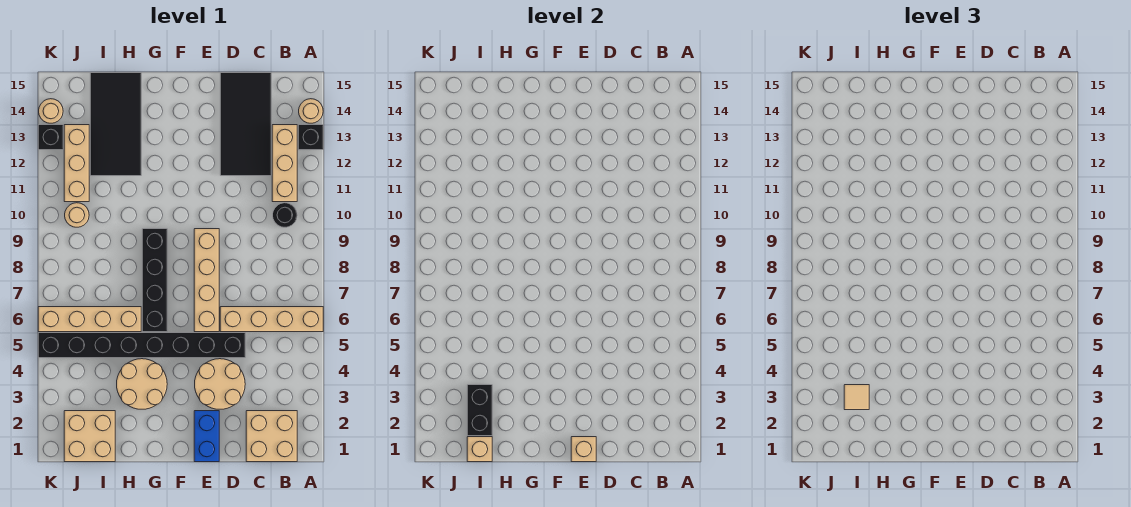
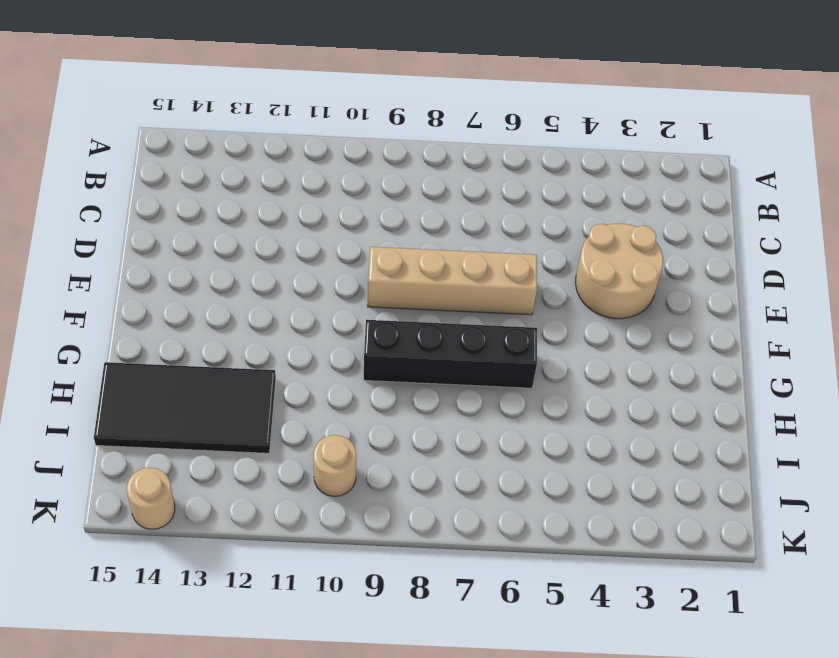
none -> tan brick A6:D6 level 1
none -> black brick A13 level 1
none -> tan round brick A14 level 1

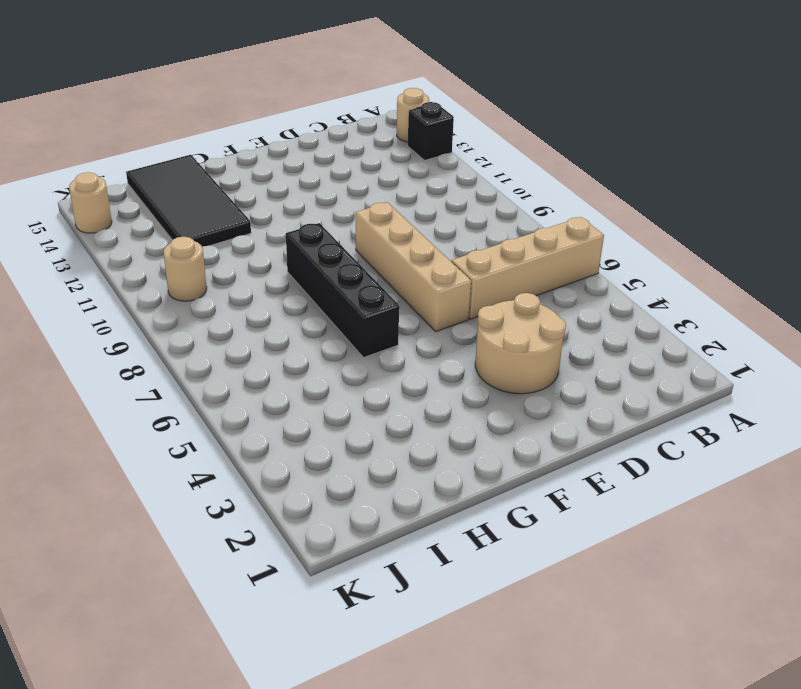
none -> tan brick B1:C2 level 1
none -> black round brick B10 level 1
none -> tan brick B11:B13 level 1

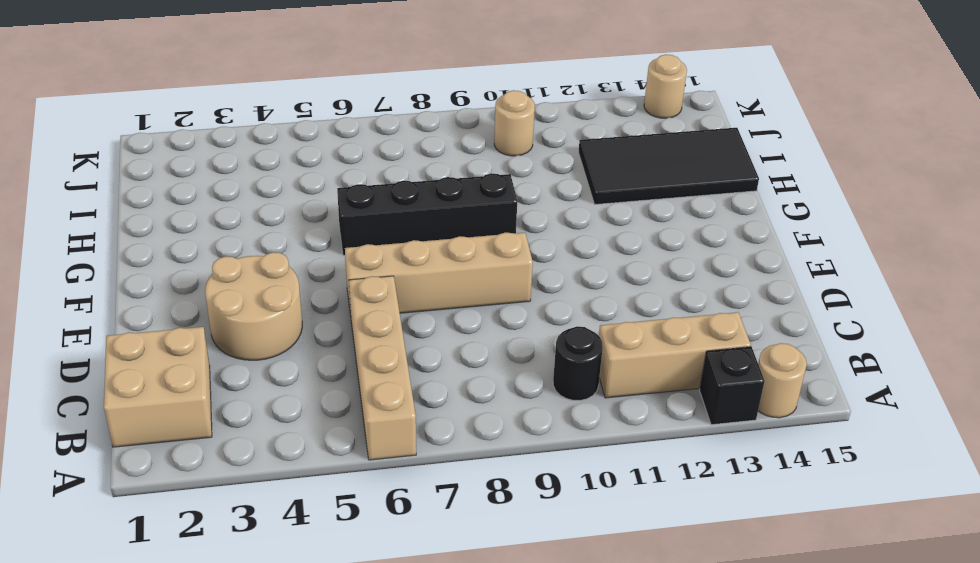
none -> black tile C12:D15 level 1
none -> black brick D5:K5 level 1
none -> blue brick E1:E2 level 1

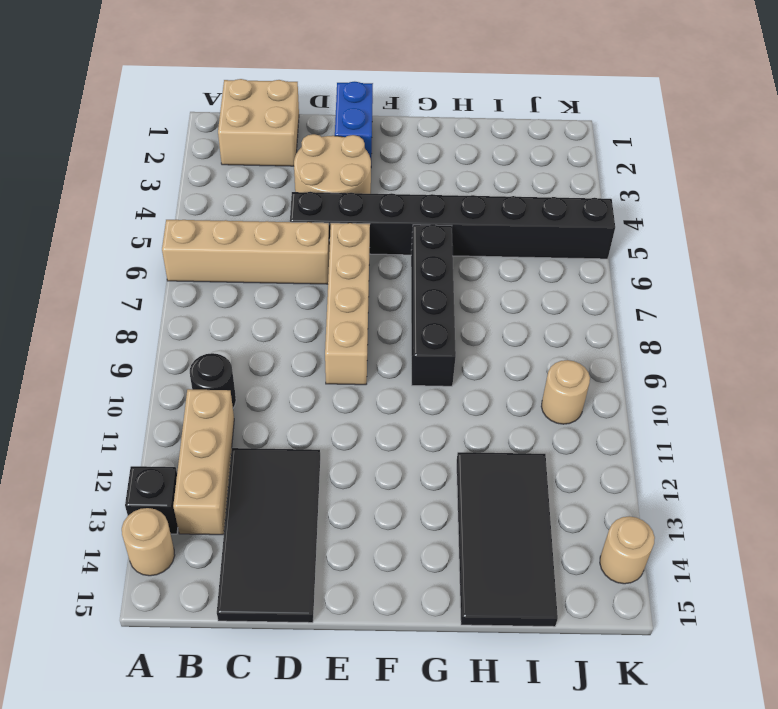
none -> tan round brick G3:H4 level 1
none -> tan brick H6:K6 level 1
none -> tan brick I1:J2 level 1

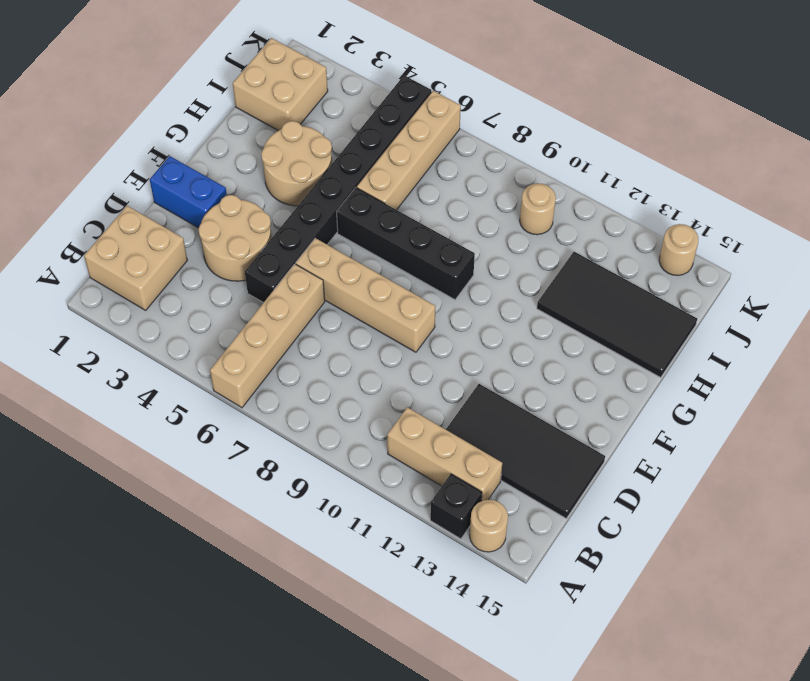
none -> black round brick B10 level 1
none -> tan brick J11:J13 level 1
none -> black brick K13 level 1

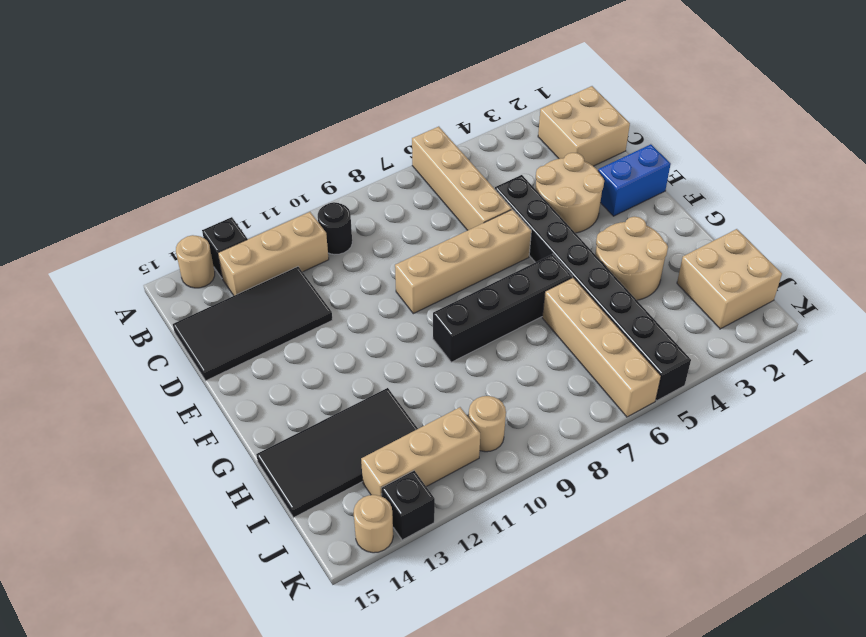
none -> tan brick E1 level 2
none -> tan brick I1 level 2
none -> black brick I2:I3 level 2

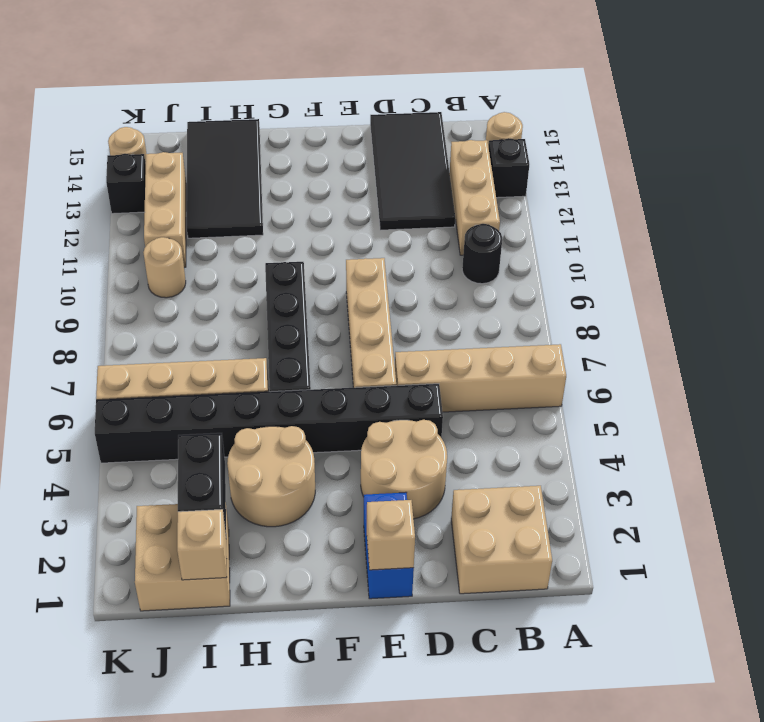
none -> tan tile I3 level 3

